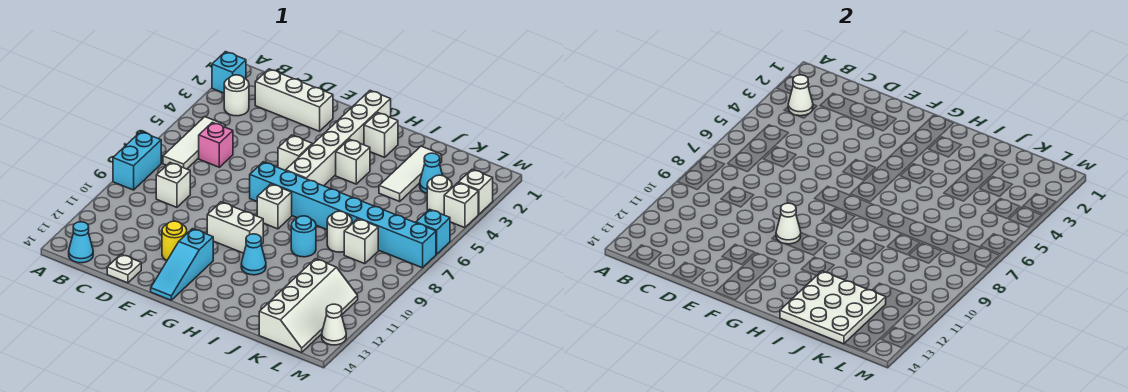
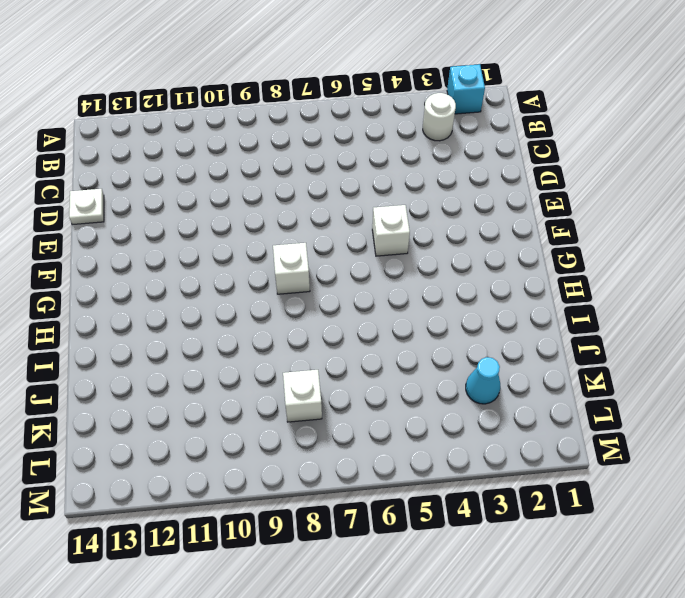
none -> cyan brick A8:A9 level 1
none -> white tile B5:B7 level 1
none -> cyan cone B14 level 1
none -> white brick C2:E2 level 1

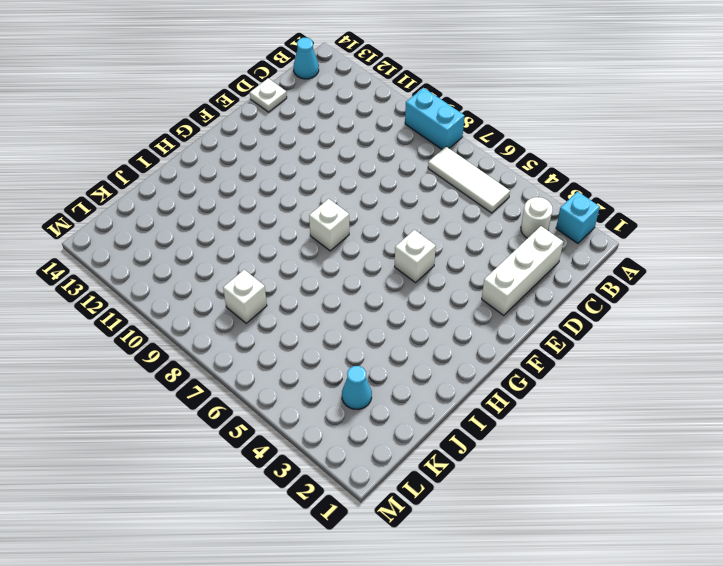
none -> pink brick C6 level 1
none -> white brick C9 level 1
none -> yellow round brick E12 level 1
none -> cyan brick F7:M7 level 1

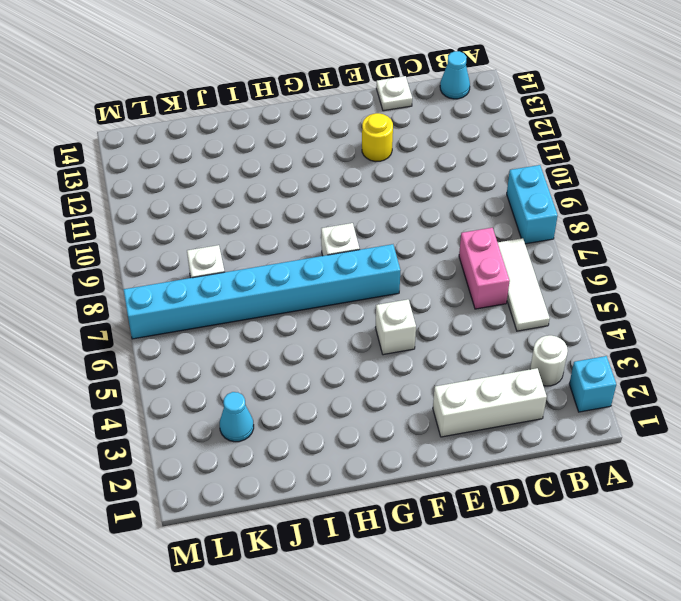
pink brick C6:C7 level 1 -> pink brick C6 level 1
none -> white brick C9 level 1
none -> white brick F10:G10 level 1
none -> cyan slope F12:F14 level 1 top 12
none -> white brick G1:G6 level 1

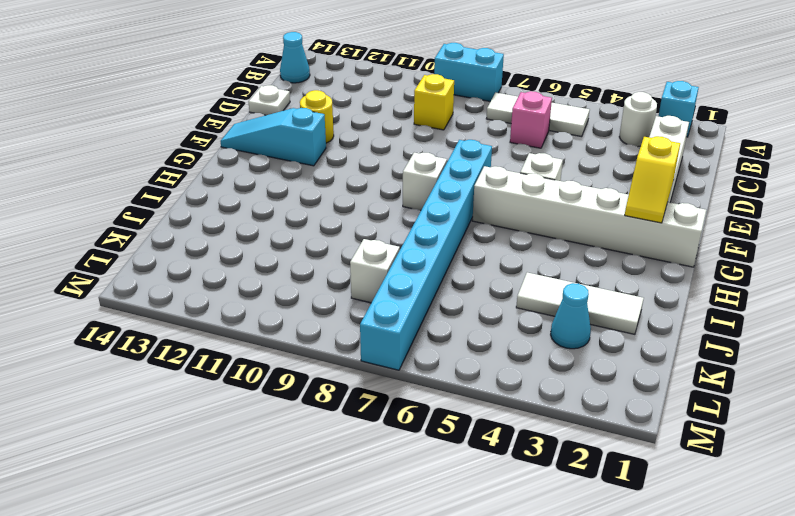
yellow brick C9 level 1 -> white brick C9 level 1
yellow slope F2:G2 level 2 top F -> none
none -> white brick F10:G10 level 1
none -> white brick H2 level 1
none -> white brick H4 level 1
none -> cyan cone H11 level 1

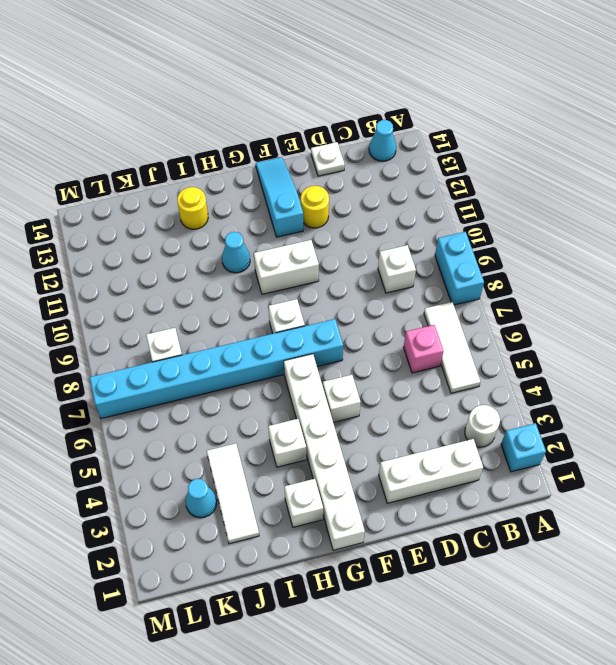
yellow round brick I13 level 1 -> none
none -> cyan round brick I9 level 1
none -> white round brick J8 level 1
none -> white slope K11:L14 level 1 top K
none -> white round brick L4 level 1

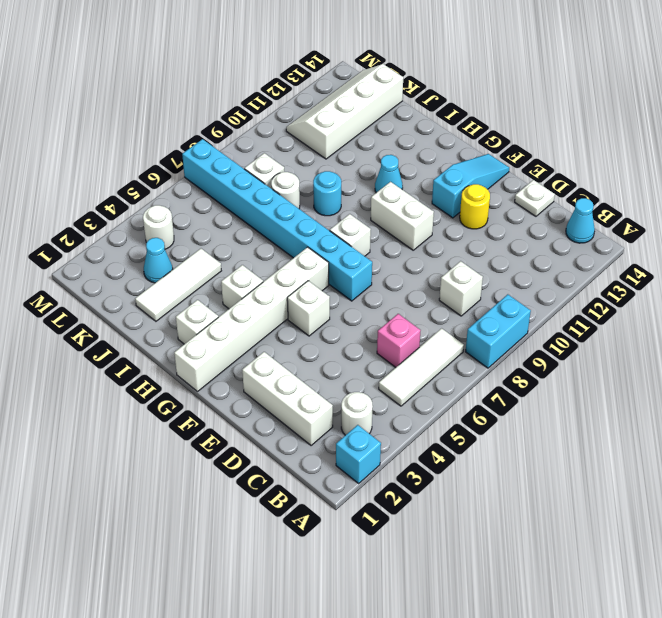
none -> white brick M3 level 1
none -> white brick M4 level 1
none -> cyan brick M6 level 1
none -> white cone M13 level 1

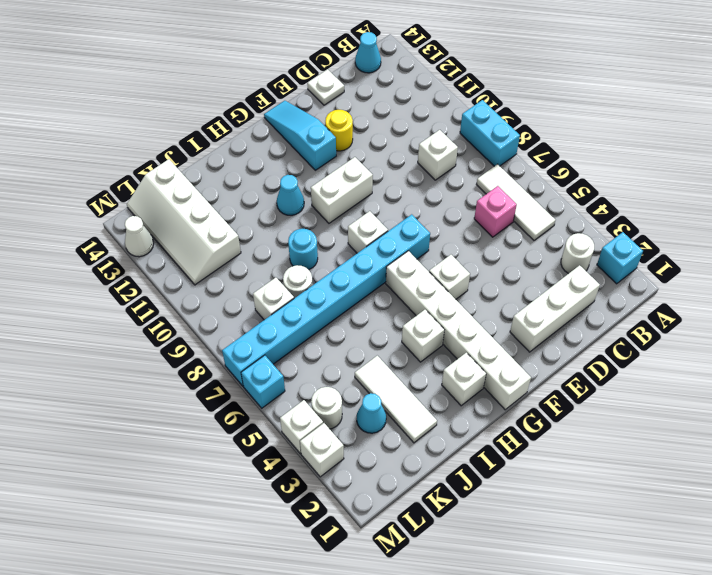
none -> white cone B3 level 2
none -> white cone F10 level 2
none -> white plate I12:K14 level 2

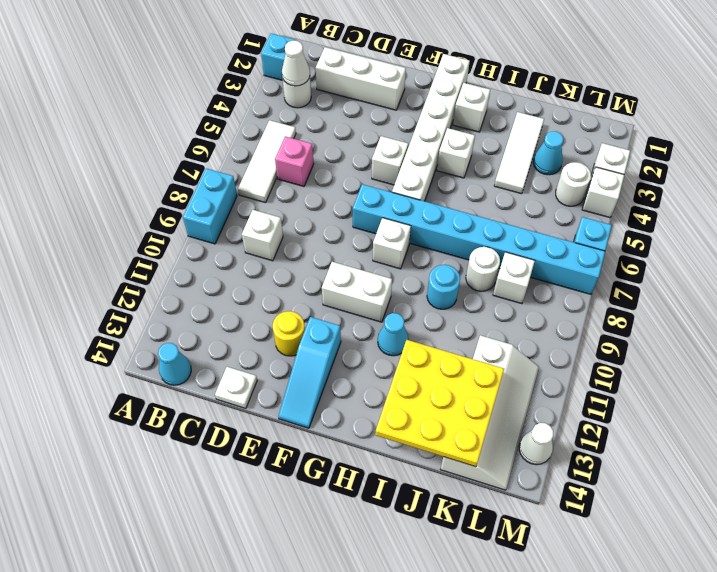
yellow plate I12:K14 level 2 -> white plate I12:K14 level 2
none -> white cone F10 level 2

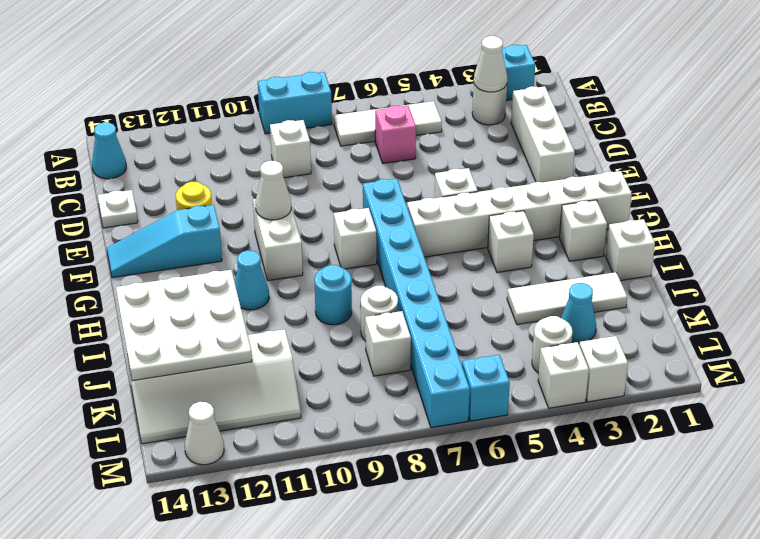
white brick I1 level 1 -> none

